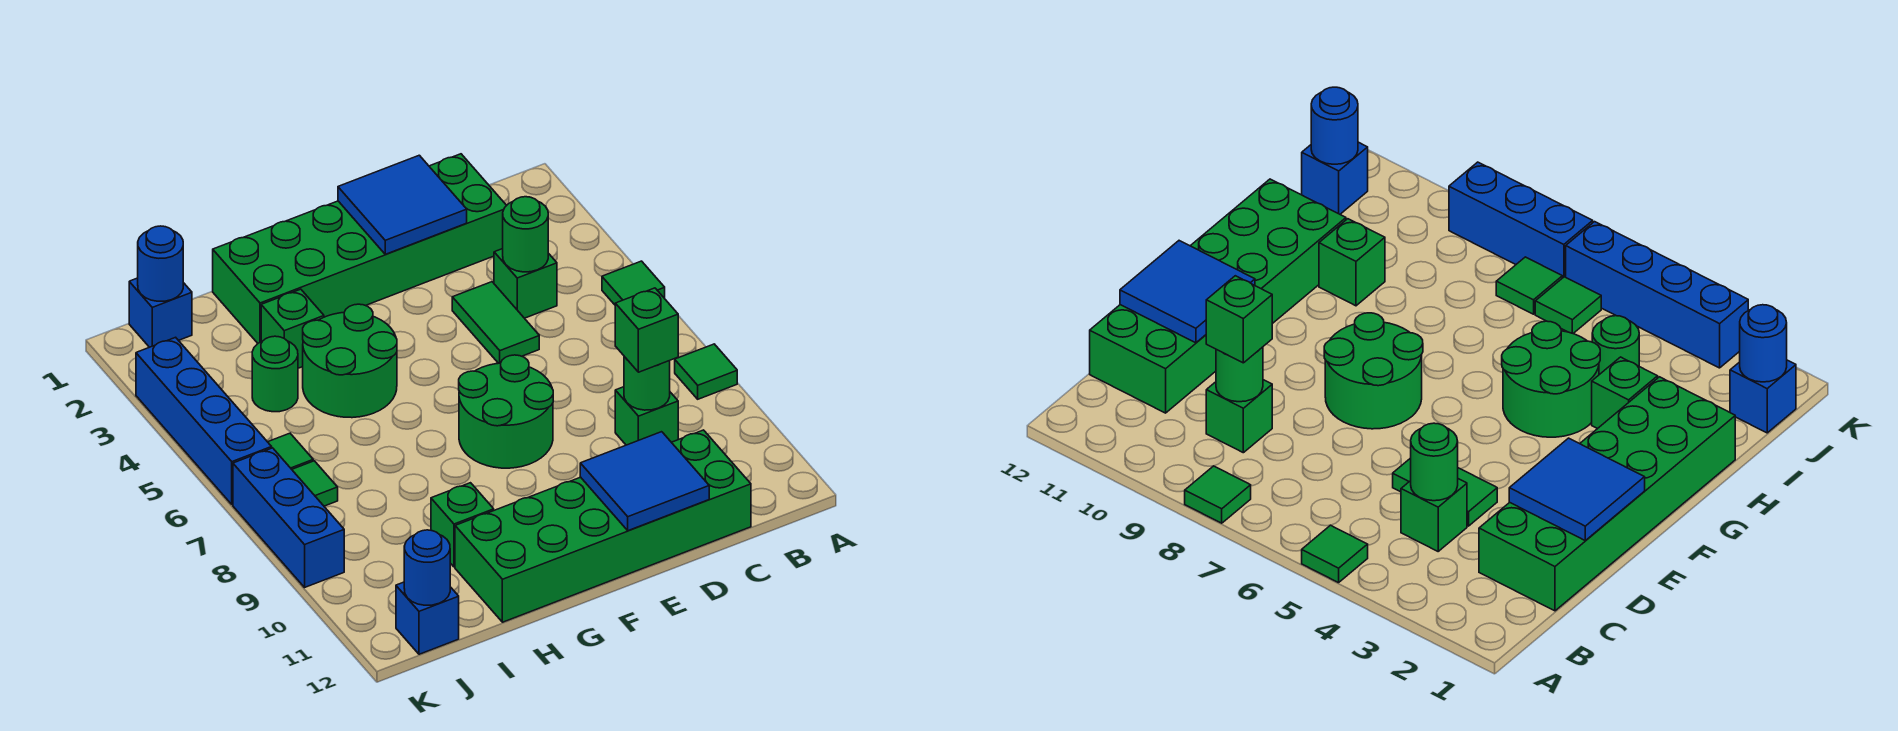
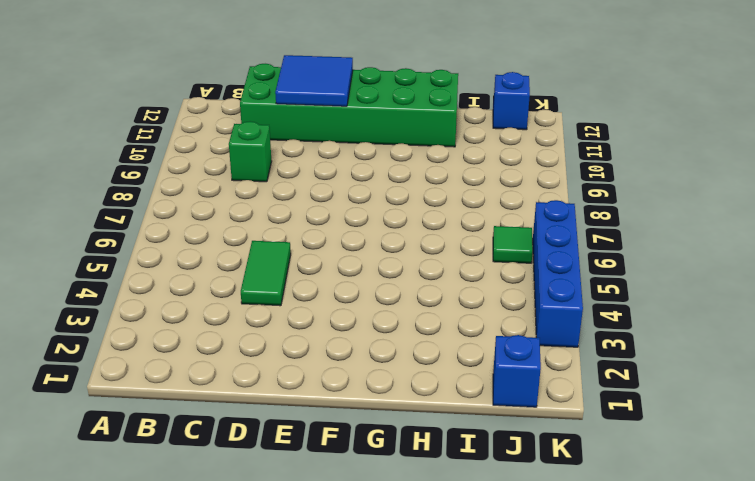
none -> green tile A5 level 1
none -> green tile A8 level 1
none -> green brick C1:H2 level 1

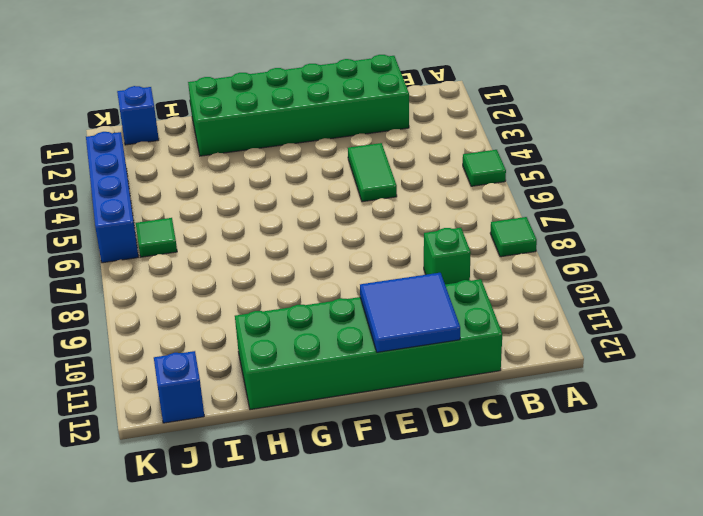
none -> green brick C4 level 1
none -> green round brick E7:F8 level 1
none -> green round brick G4:H5 level 1

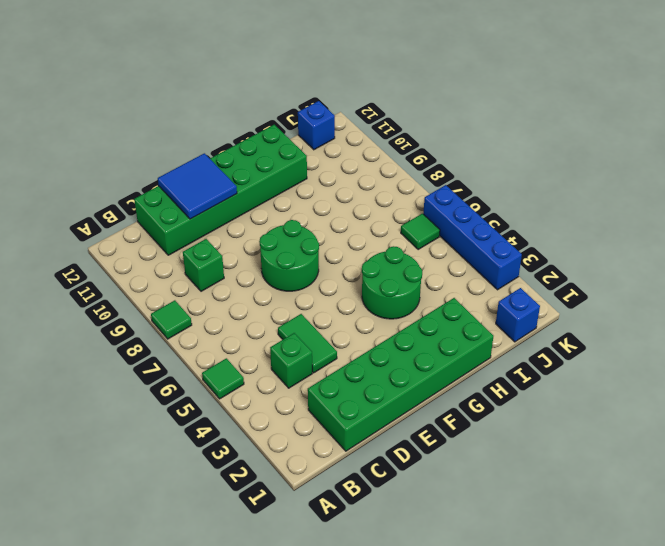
none -> green brick H3 level 1
none -> green brick H10 level 1
none -> green round brick I4 level 1

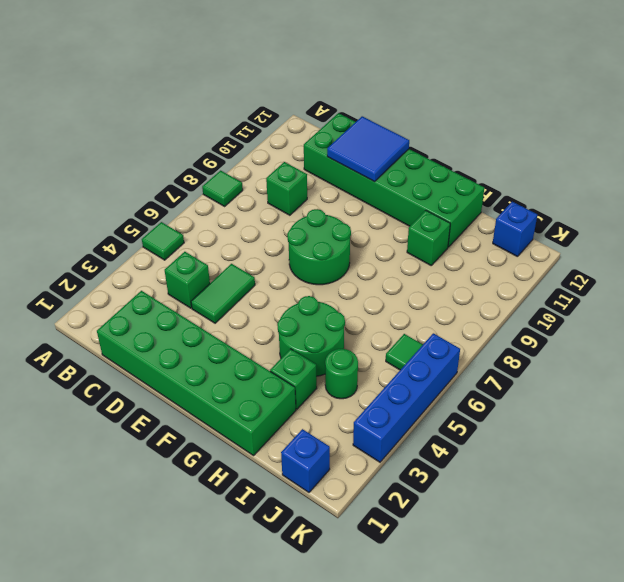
none -> green tile J7 level 1
none -> blue brick K7:K9 level 1
none -> green round brick C4 level 2

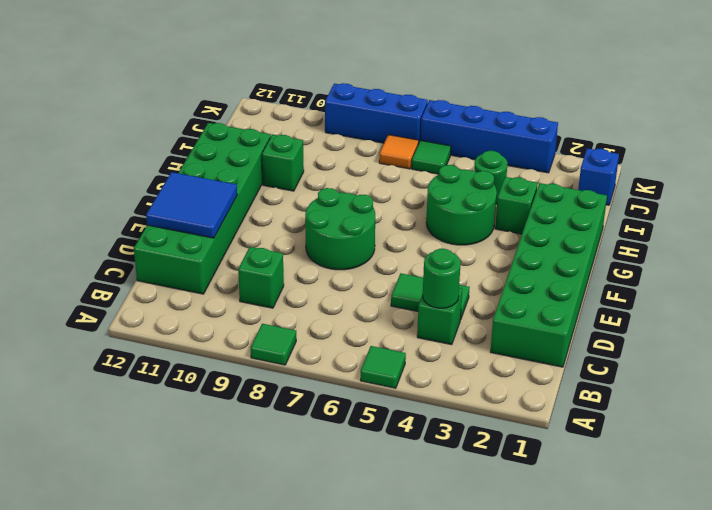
orange tile J7 level 1 -> green tile J7 level 1
none -> blue brick J12 level 1
none -> green round brick C9 level 2
none -> blue tile D1:E2 level 2

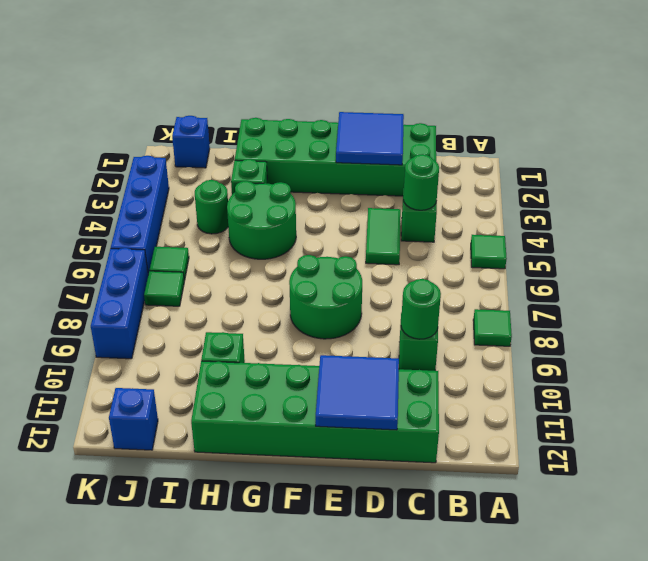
none -> blue round brick J1 level 2
none -> blue round brick J12 level 2
none -> green brick C9 level 3

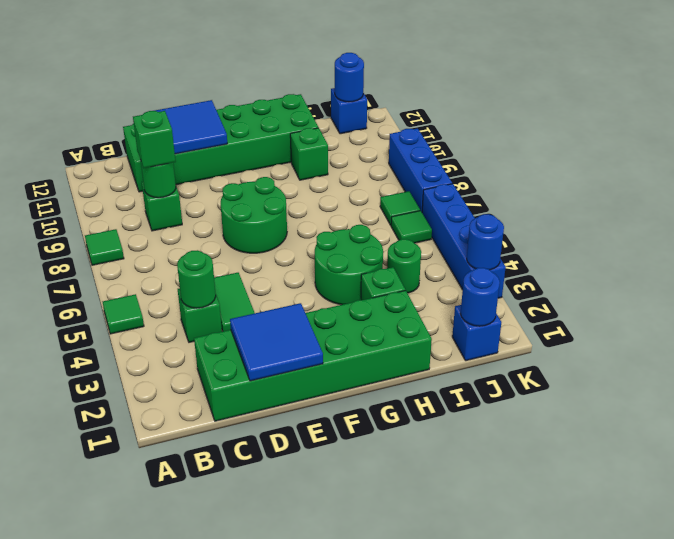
blue round brick K3 level 2 -> none

